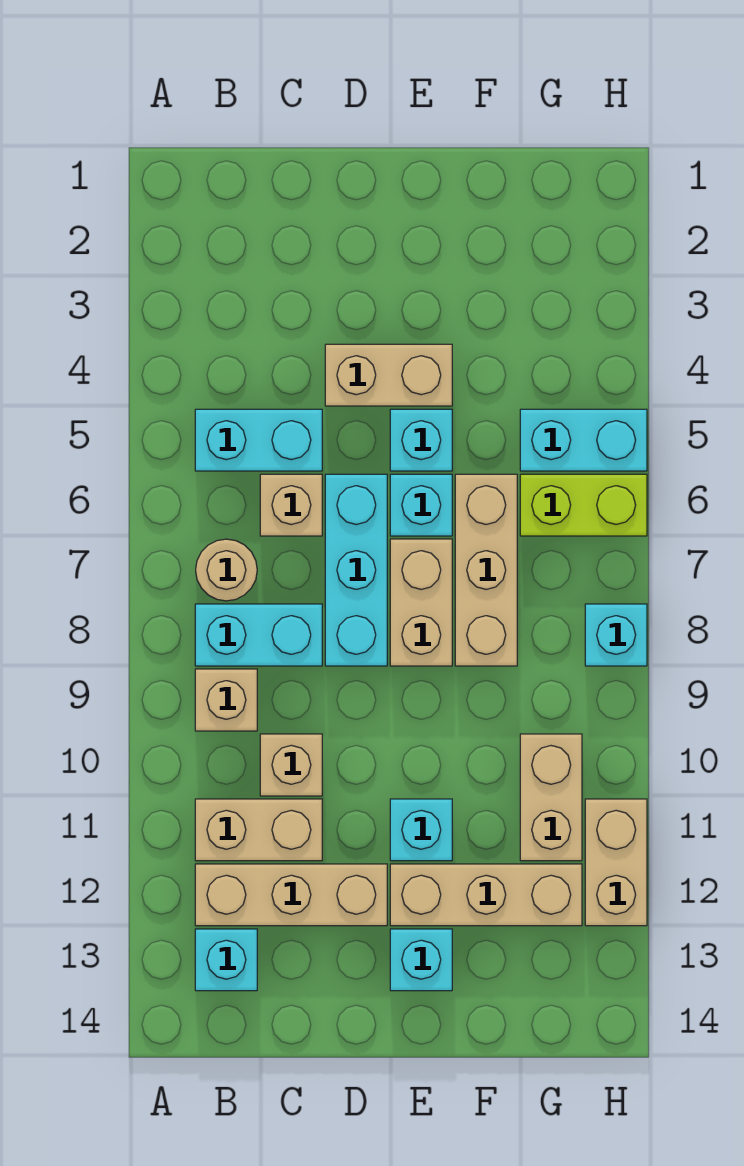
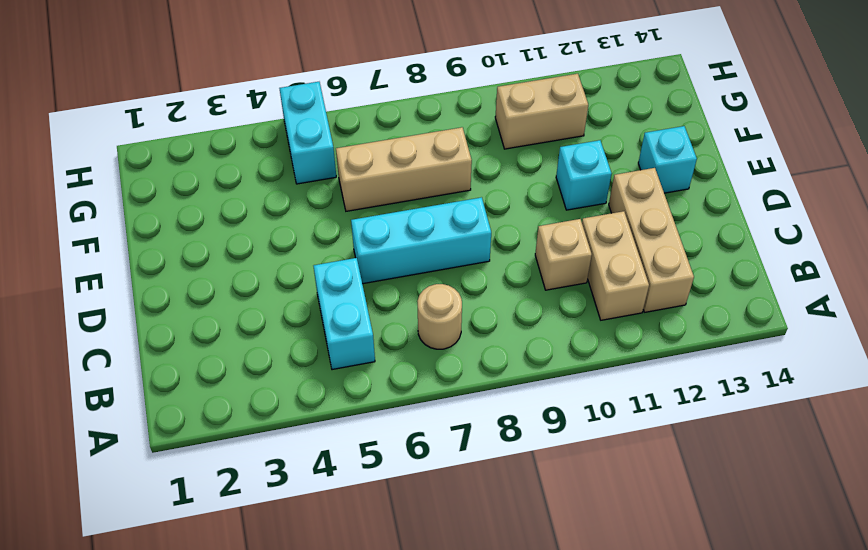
none -> cyan brick B8:C8 level 1
none -> tan brick B9 level 1
none -> cyan brick B13 level 1

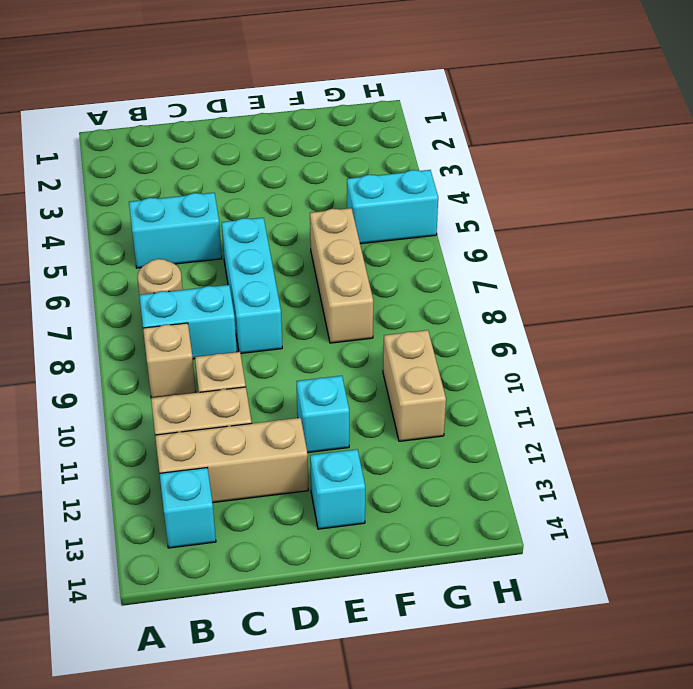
none -> tan brick C6 level 1
none -> tan brick D4:E4 level 1
none -> cyan brick E5 level 1

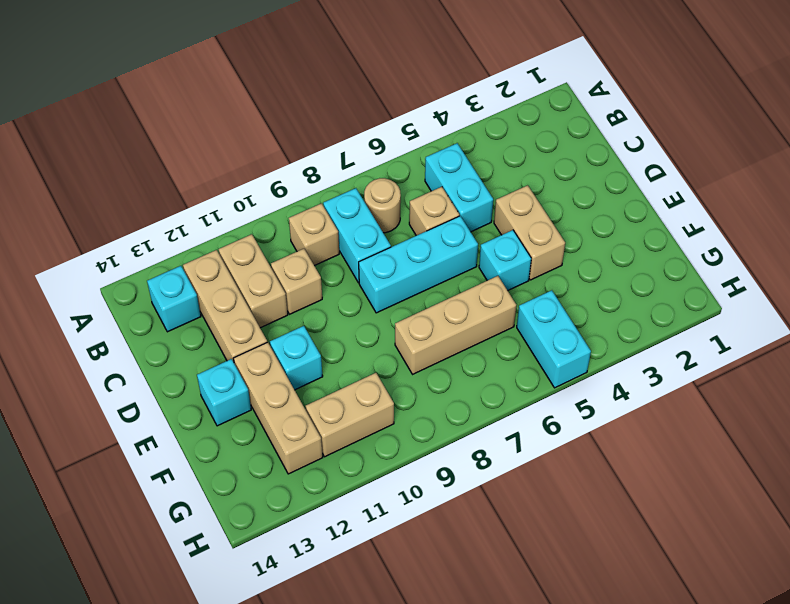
none -> cyan brick E6 level 1
none -> tan brick E7:E8 level 1
none -> lime brick G6:H6 level 1

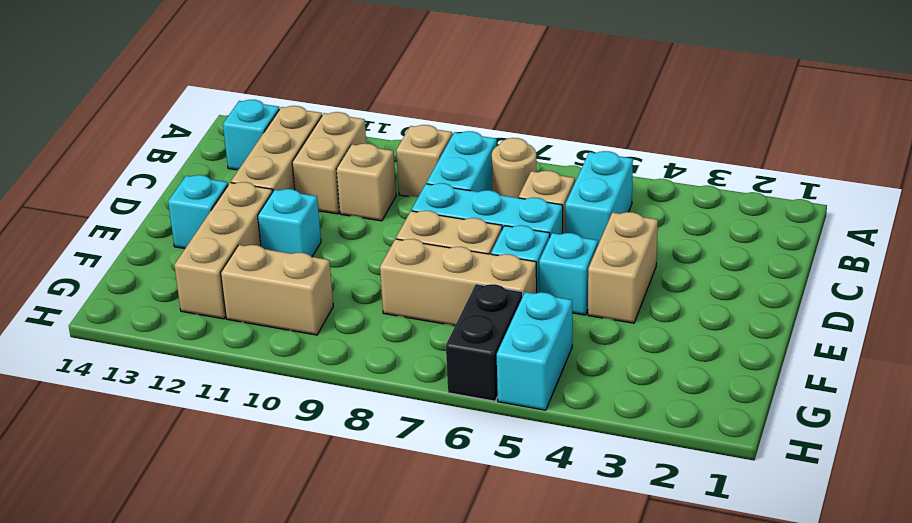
black brick G6:H6 level 1 -> lime brick G6:H6 level 1
none -> cyan brick H8 level 1
none -> tan brick H11:H12 level 1

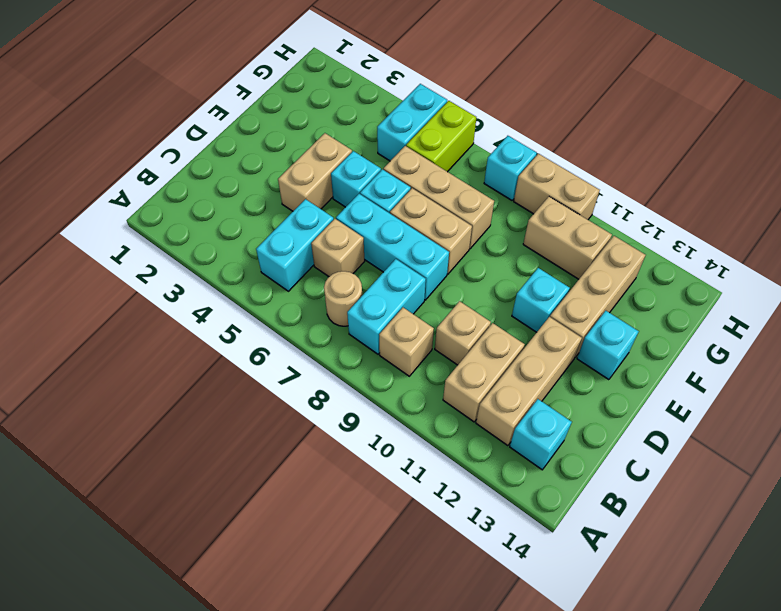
tan brick H9:H10 level 1 -> tan brick H11:H12 level 1

